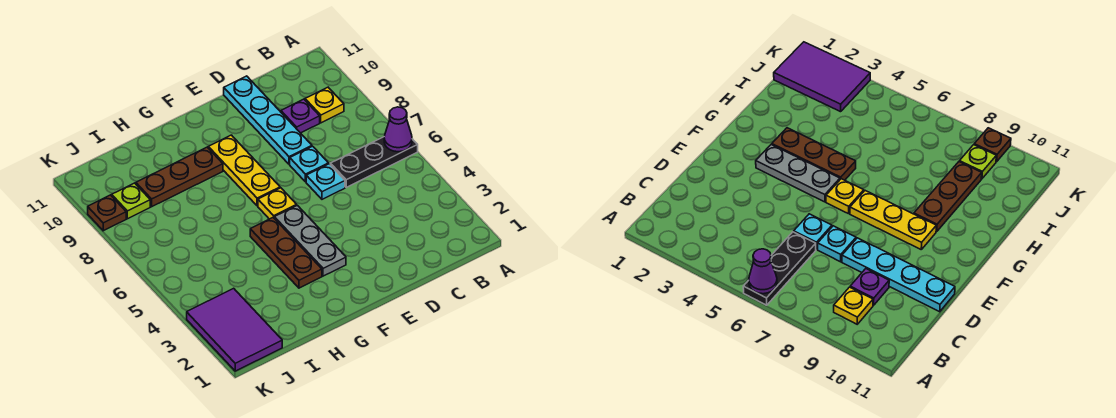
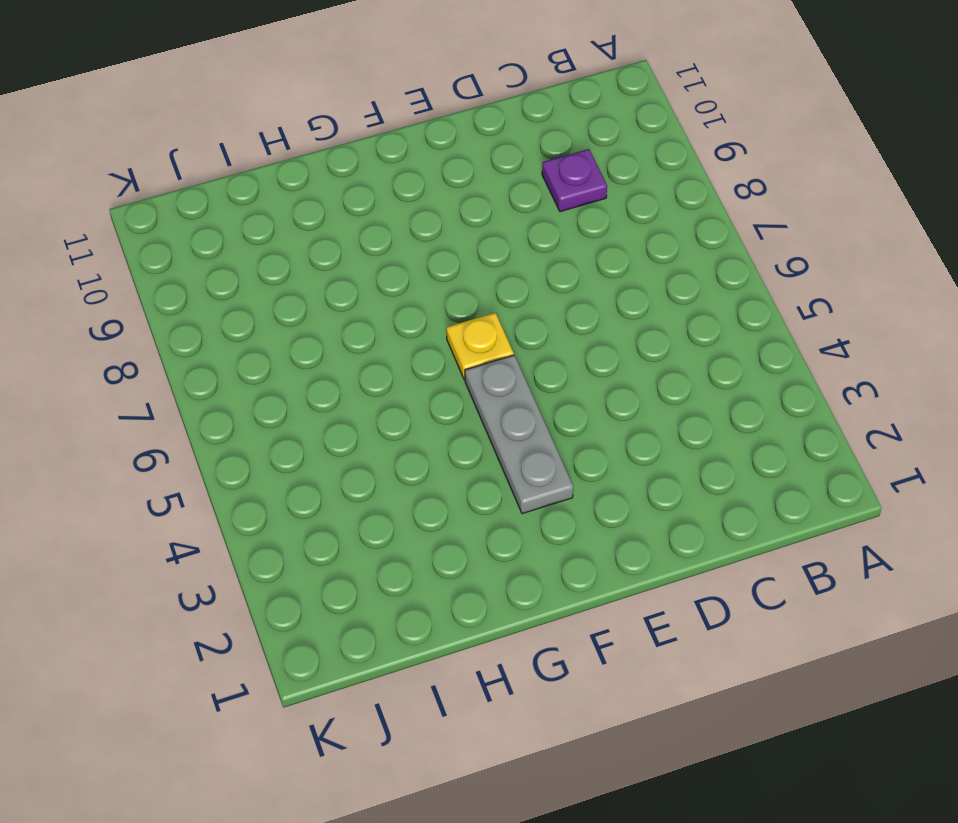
none -> black plate A6:C6 level 1
none -> yellow plate B9 level 1
none -> cyan plate D6 level 1

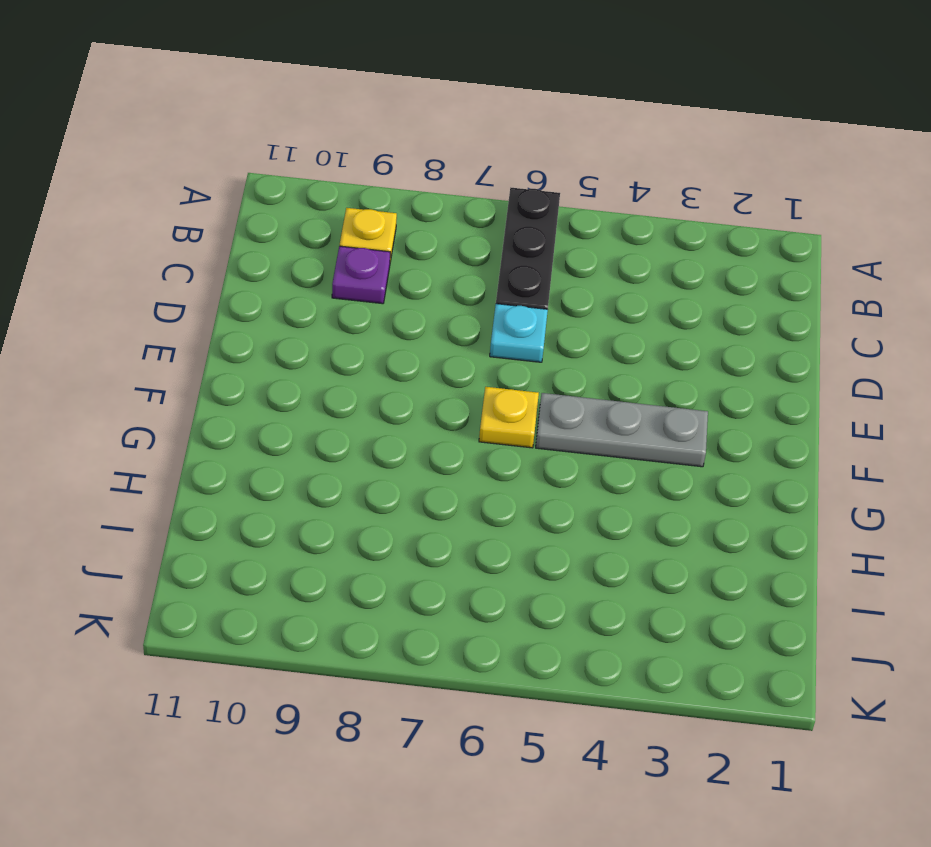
none -> cyan plate D7 level 1
none -> cyan plate D8:D11 level 1
none -> yellow plate F7:F9 level 1

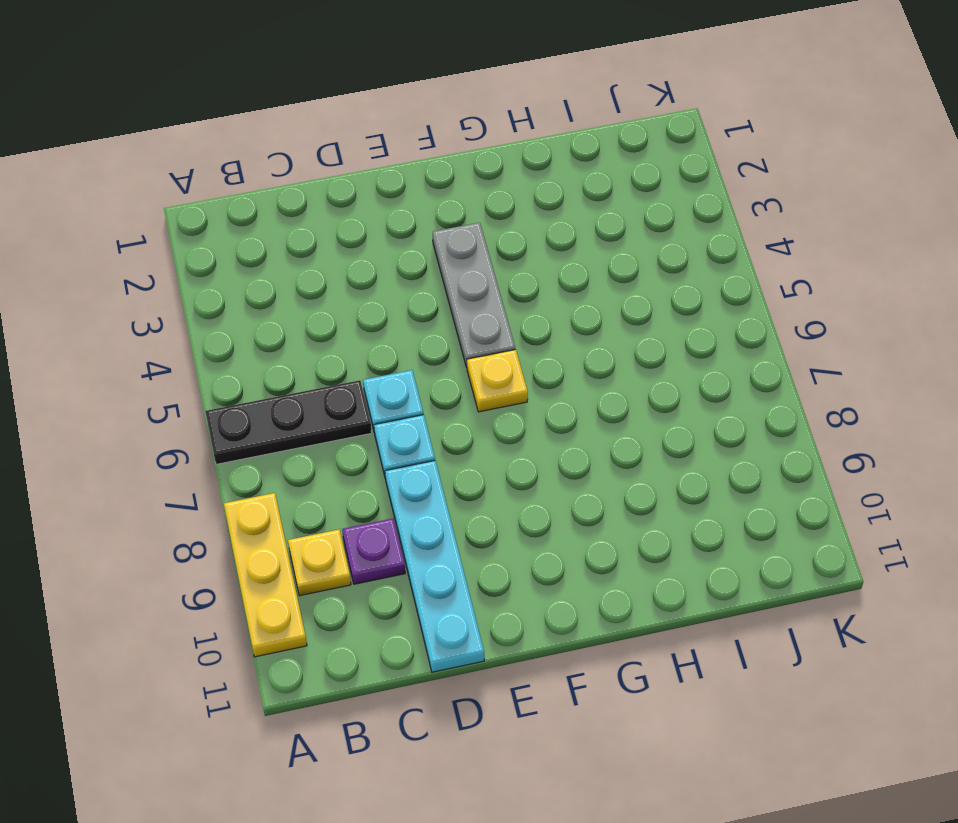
yellow plate A8:A10 level 1 -> yellow plate F7:F9 level 1
none -> brown plate G3:G5 level 1
none -> brown plate G9:I9 level 1
none -> purple tile J1:K3 level 1

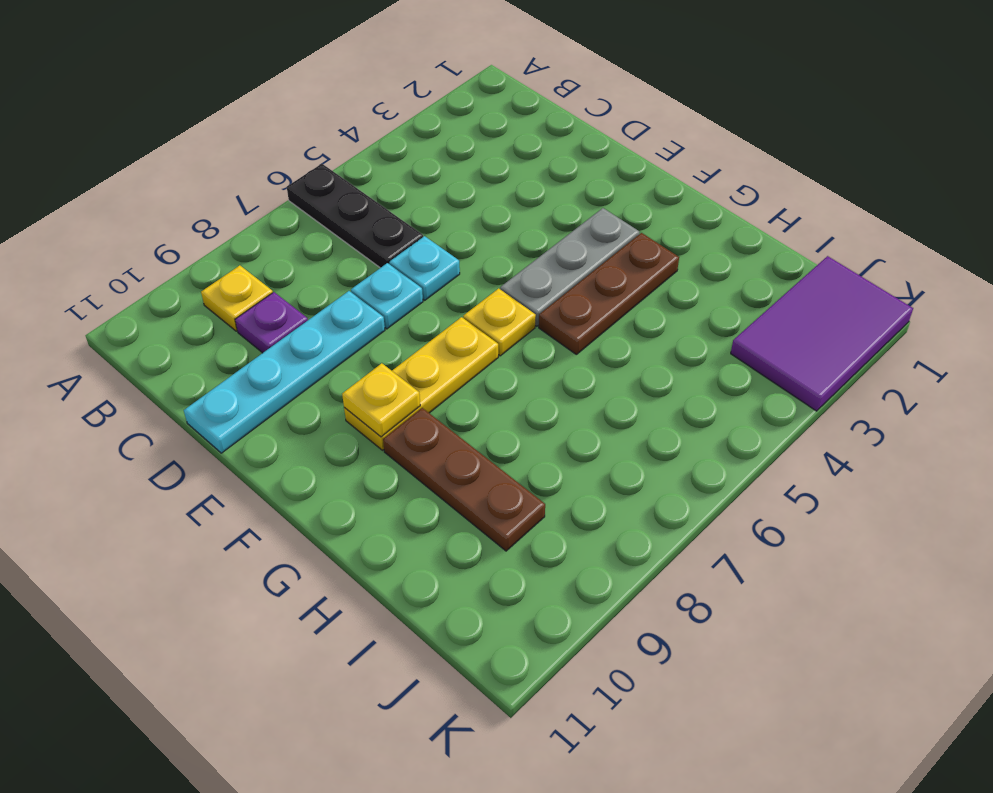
yellow plate F9 level 2 -> none
none -> lime plate J9 level 1
none -> brown plate K9 level 1
none -> purple cone A6 level 2

